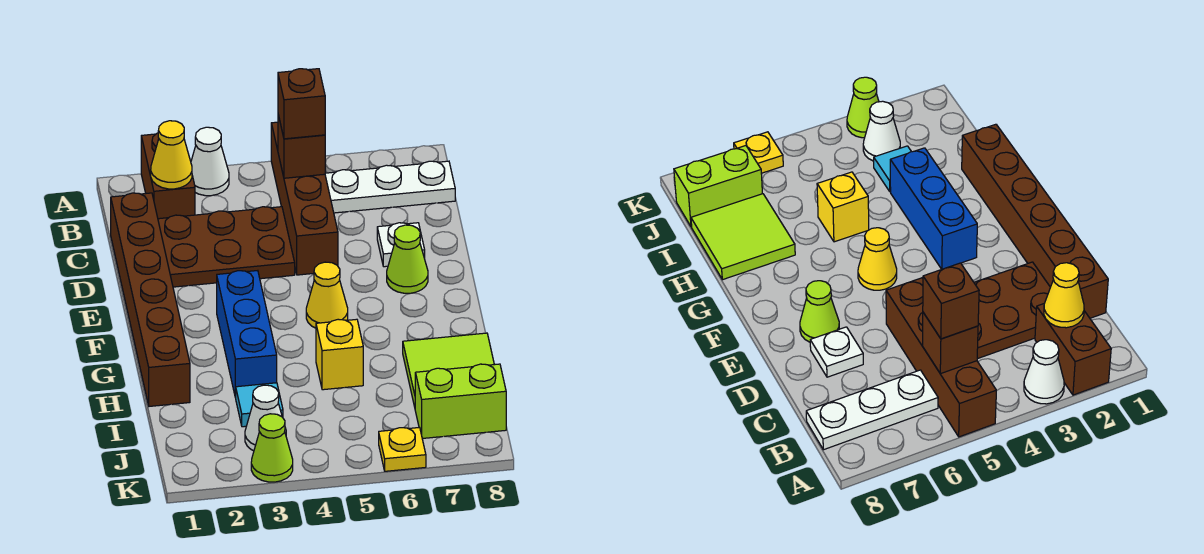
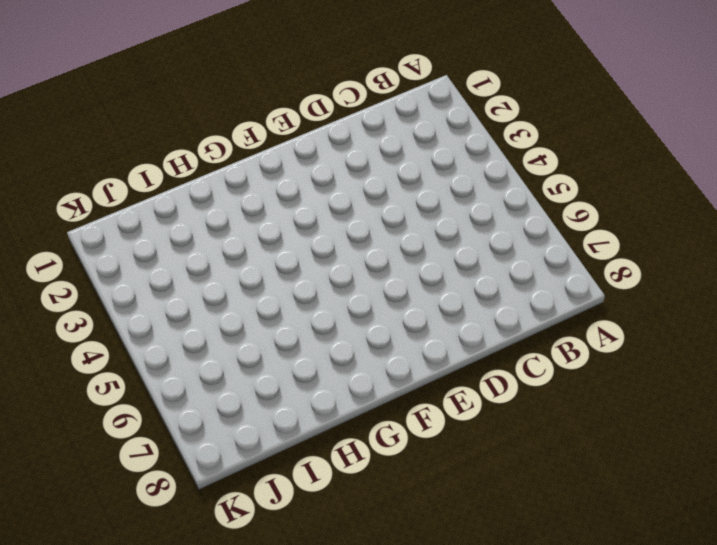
none -> brown brick A2:B2 level 1
none -> white cone A3 level 1
none -> brown brick A5:D5 level 1

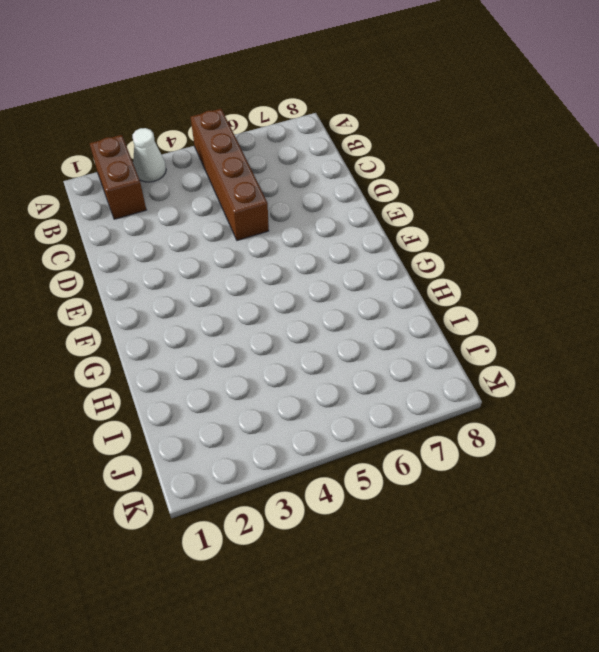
none -> white plate B6:B8 level 1
none -> brown brick C1:H1 level 1
none -> brown plate C2:D4 level 1

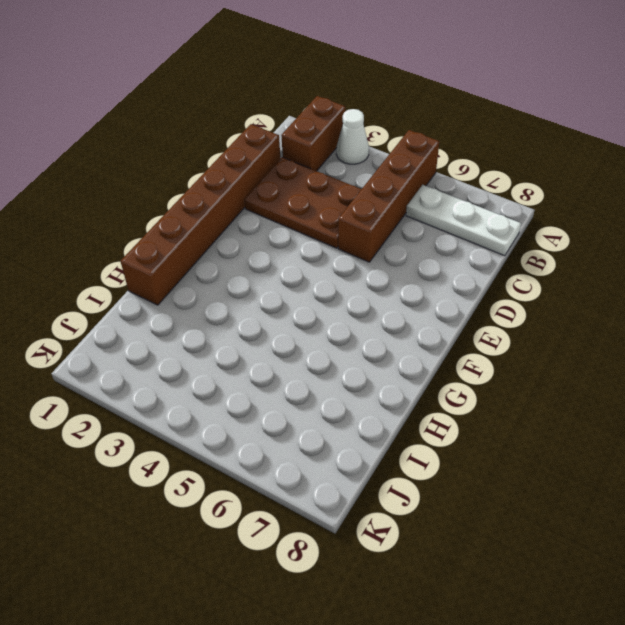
none -> white plate D7 level 1
none -> lime cone E7 level 1
none -> blue brick F3:H3 level 1

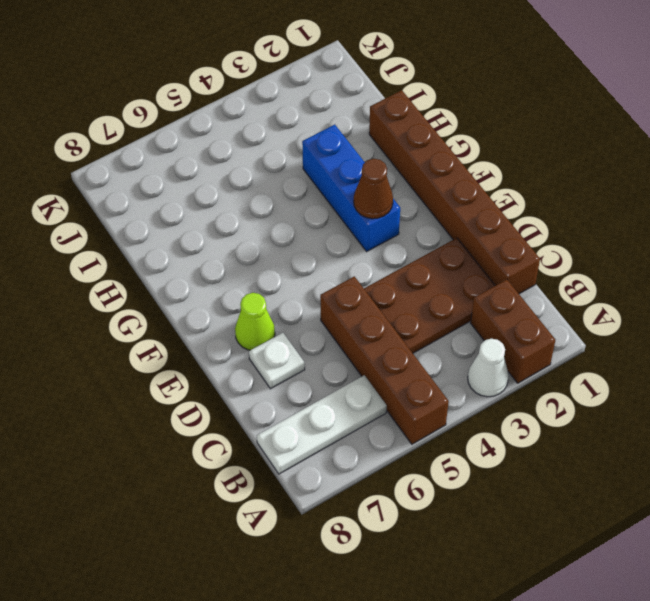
brown cone F3 level 2 -> none
none -> yellow cone F5 level 1
none -> yellow brick H5 level 1
none -> lime tile H7:I8 level 1

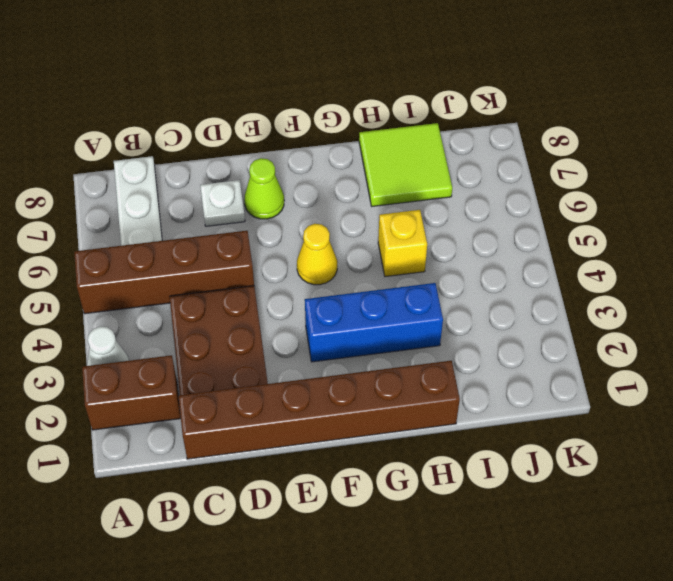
none -> cyan tile I3 level 1
none -> white cone J3 level 1
none -> lime brick J7:J8 level 1

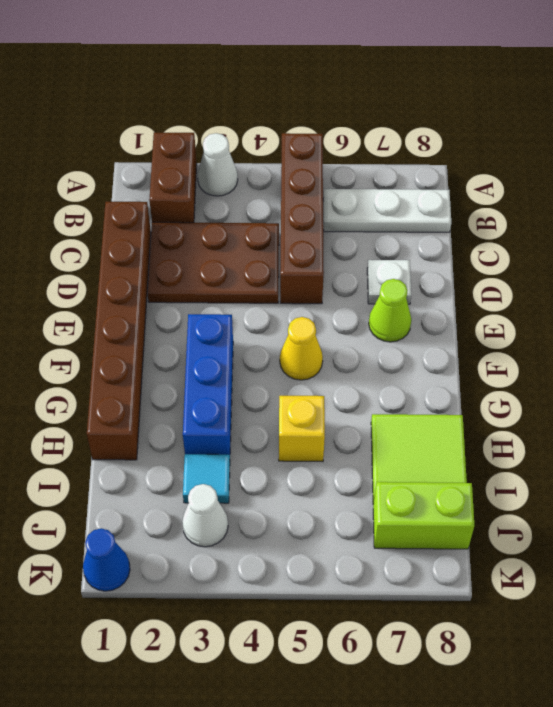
blue cone K1 level 1 -> none
none -> lime cone K3 level 1
none -> yellow plate K6 level 1
none -> yellow cone B2 level 2

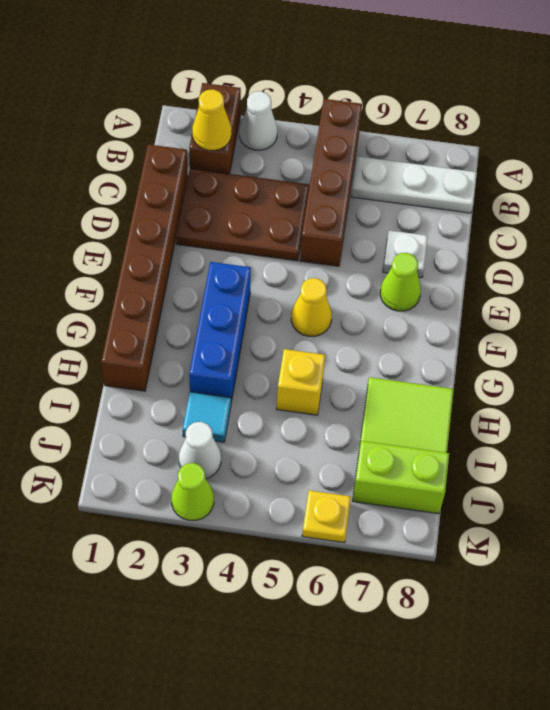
none -> brown brick B5 level 2
none -> brown brick B5 level 3

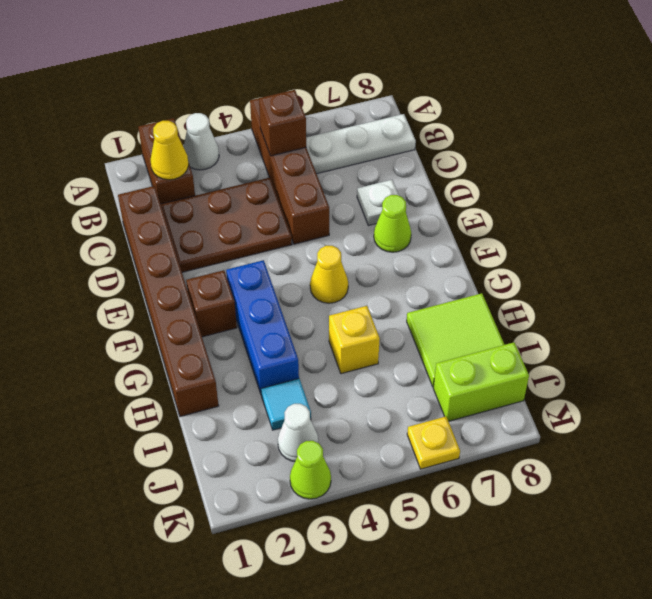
brown brick F2 level 1 -> brown brick B5 level 3

